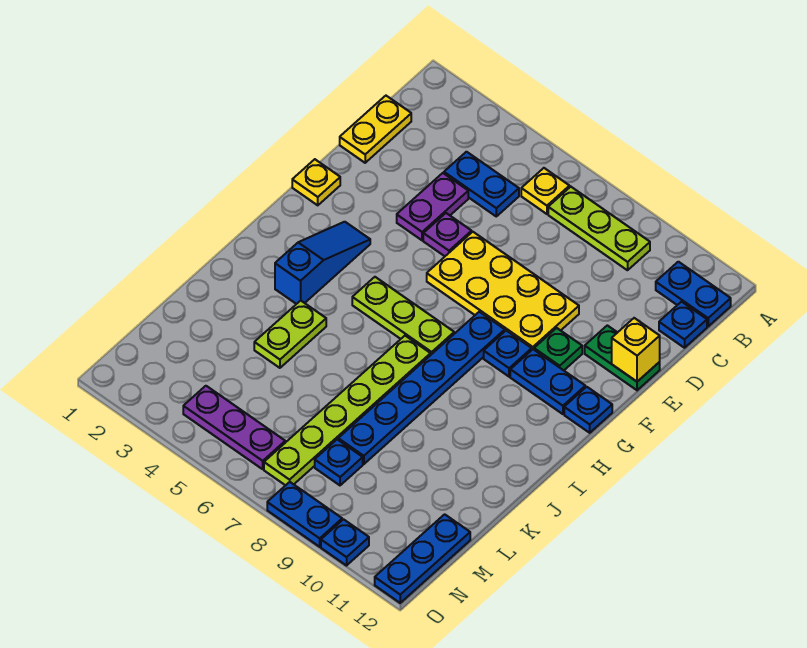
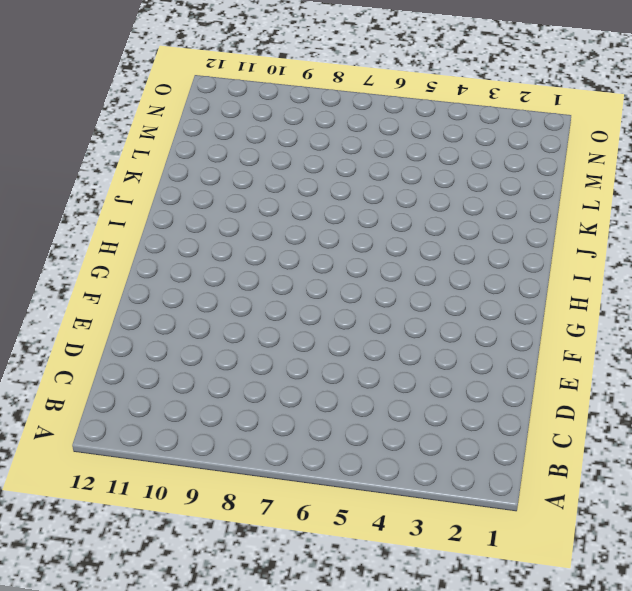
none -> yellow plate B6 level 1
none -> lime plate B7:B9 level 1
none -> blue plate B11:B12 level 1

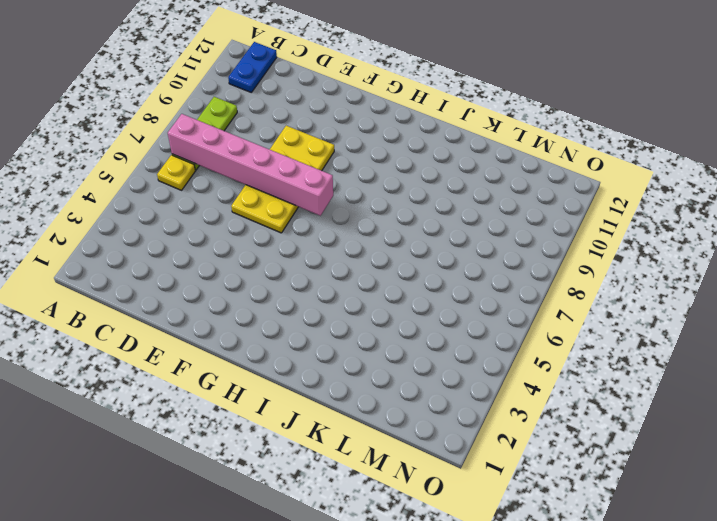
pink brick B7:G7 level 2 -> none
none -> yellow plate C1:D1 level 1
none -> blue plate C4:C5 level 1
none -> blue plate C12 level 1

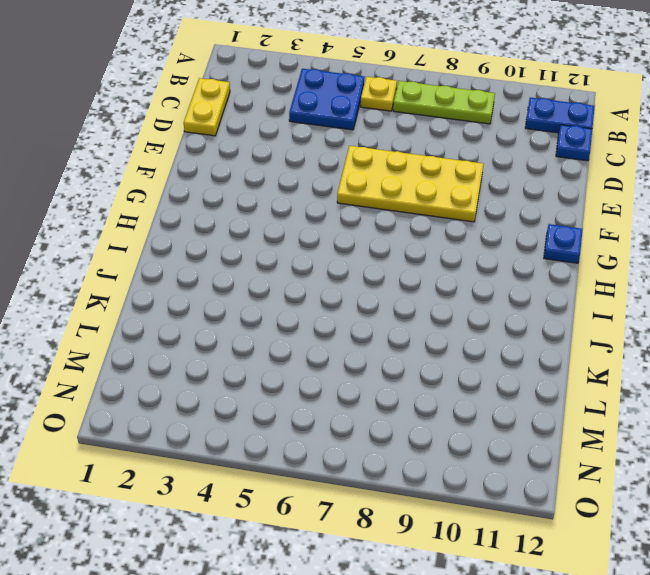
blue plate B4:C5 level 1 -> blue plate C4:C5 level 1
none -> purple plate D4:E4 level 1
none -> purple plate E5 level 1
none -> green plate E11:E12 level 1

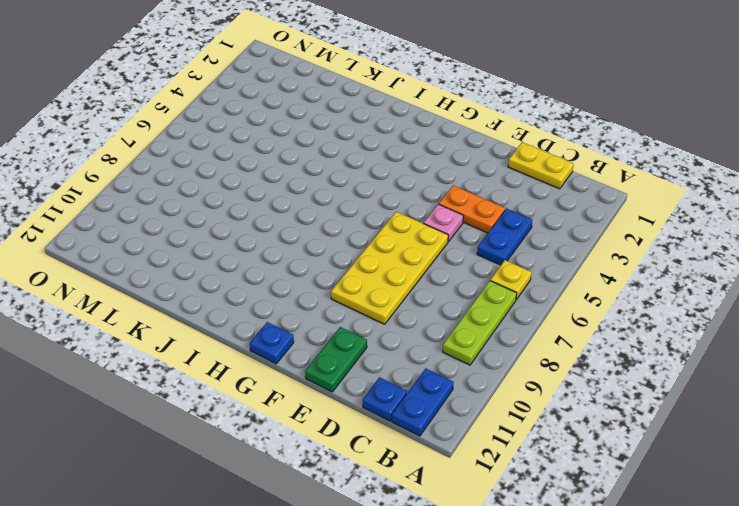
orange plate D4:E4 level 1 -> purple plate D4:E4 level 1
pink plate E5 level 1 -> purple plate E5 level 1
none -> yellow plate F1 level 1
none -> green plate F10 level 1
none -> blue slope G3:I3 level 1 top I

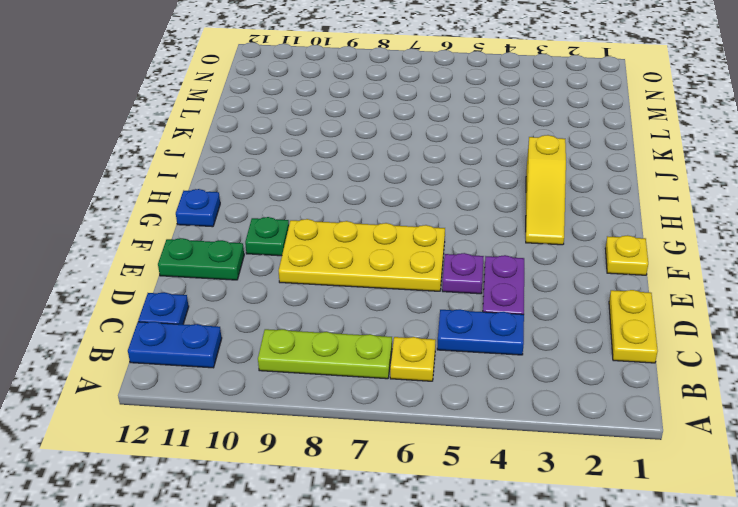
yellow slope G3:I3 level 1 top I -> blue slope G3:I3 level 1 top I
none -> blue plate G8:L8 level 1
none -> blue plate G9 level 1
none -> blue plate G10:G11 level 1

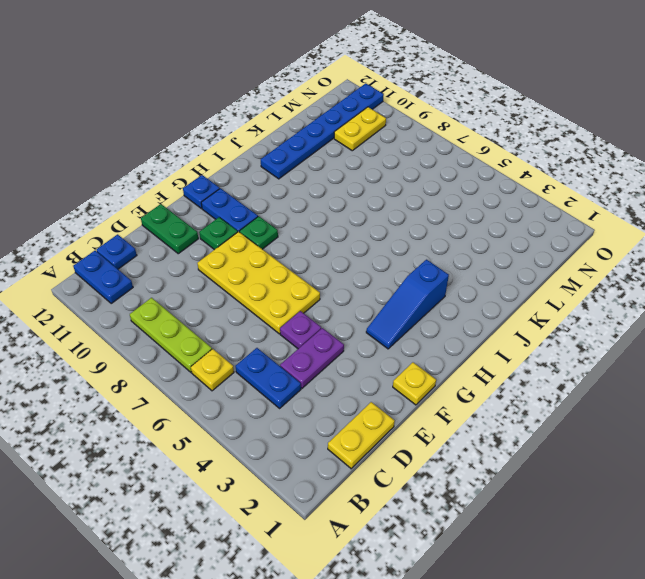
green plate G9 level 1 -> blue plate G9 level 1
blue plate J11:O11 level 1 -> blue plate G8:L8 level 1
yellow plate M10:N10 level 1 -> none
none -> lime plate H5:H7 level 1
none -> lime plate I7:N7 level 1
none -> lime plate J4:K4 level 1

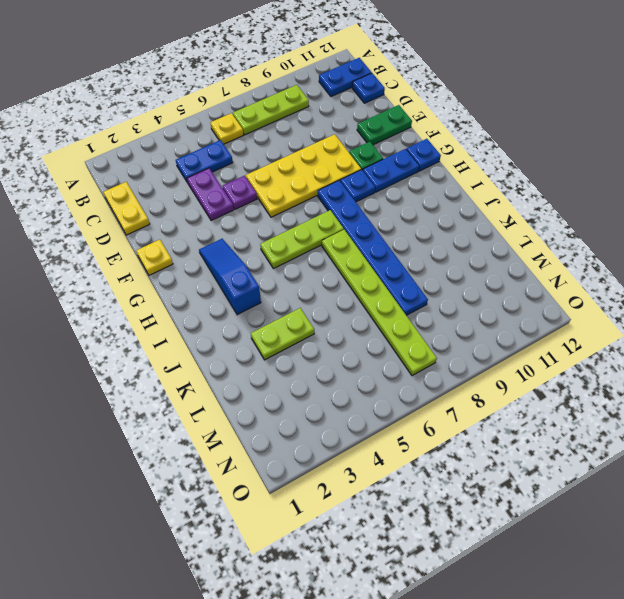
lime plate K3:K4 level 1 -> lime plate J4:K4 level 1
none -> blue plate M8 level 1
none -> blue plate M12:O12 level 1
none -> purple plate N4:N6 level 1

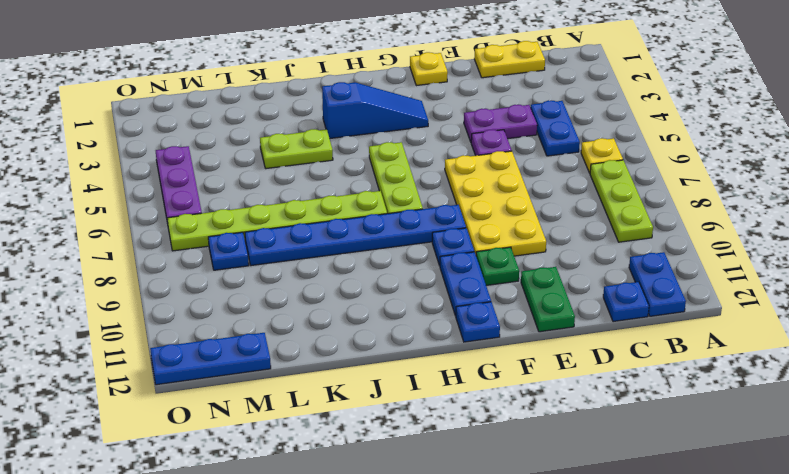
none -> blue plate O8:O9 level 1
none -> blue plate O10 level 1
none -> yellow brick E12 level 2

